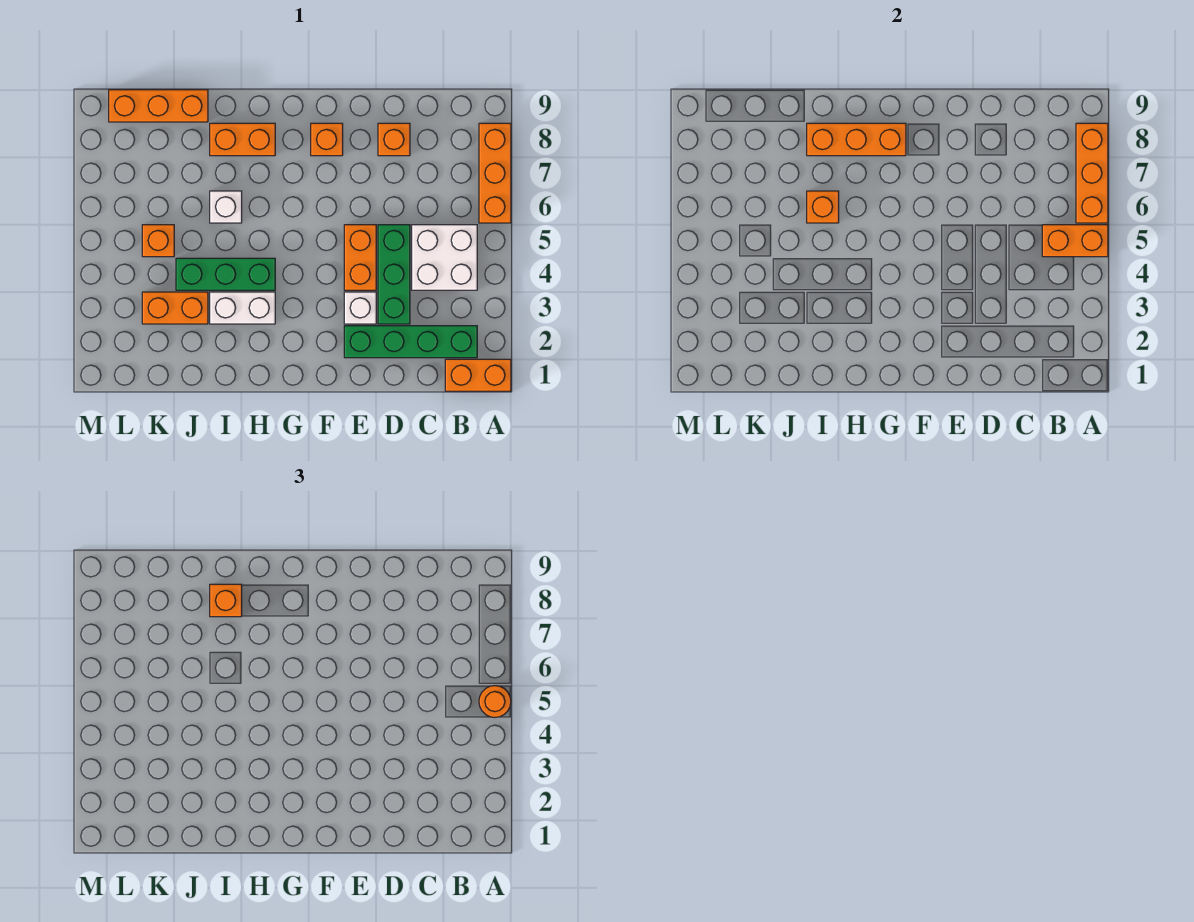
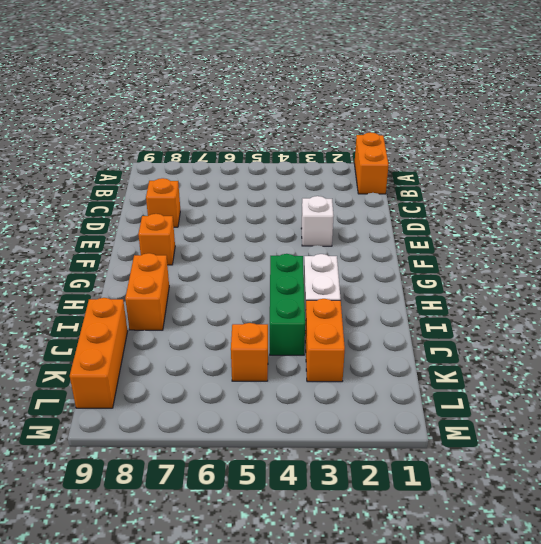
none -> orange brick A6:A8 level 1
none -> green brick B2:E2 level 1
none -> white brick B4:C5 level 1

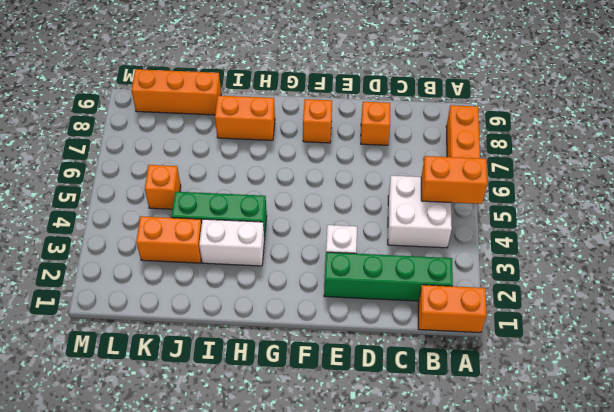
none -> green brick D3:D5 level 1
none -> orange brick E4:E5 level 1
none -> white brick I6 level 1

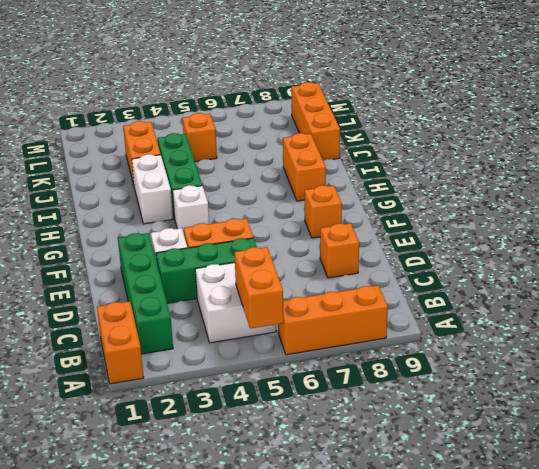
white brick G4 level 1 -> white brick I6 level 1
none -> orange brick A6:A8 level 2
none -> orange brick G8:I8 level 2
none -> orange brick I6 level 2

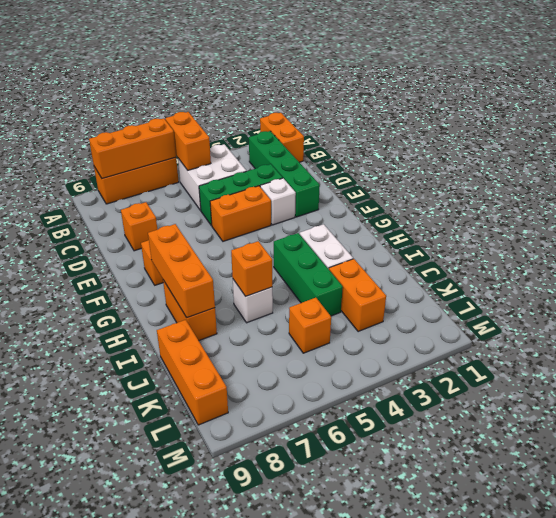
none -> orange round brick A5 level 3
none -> orange brick I8 level 3

